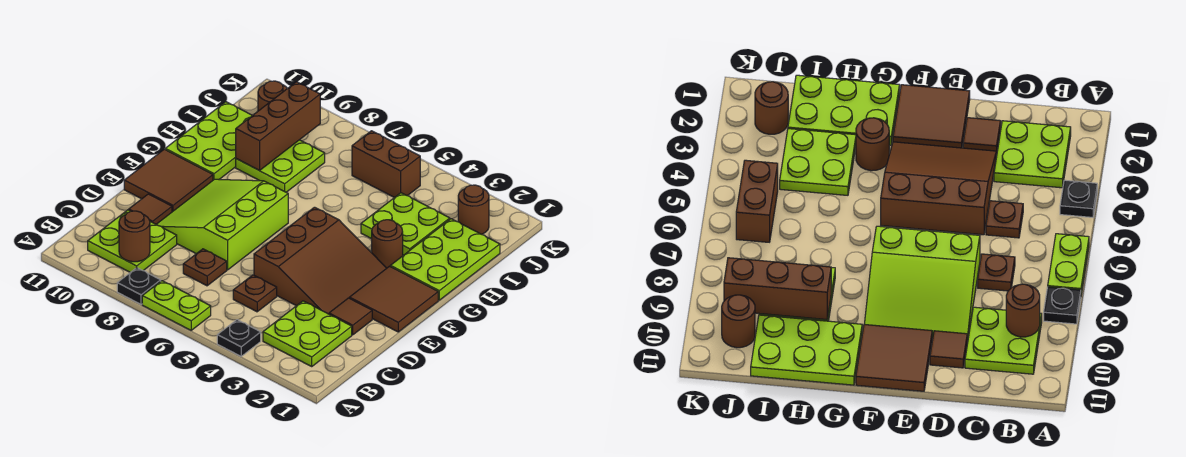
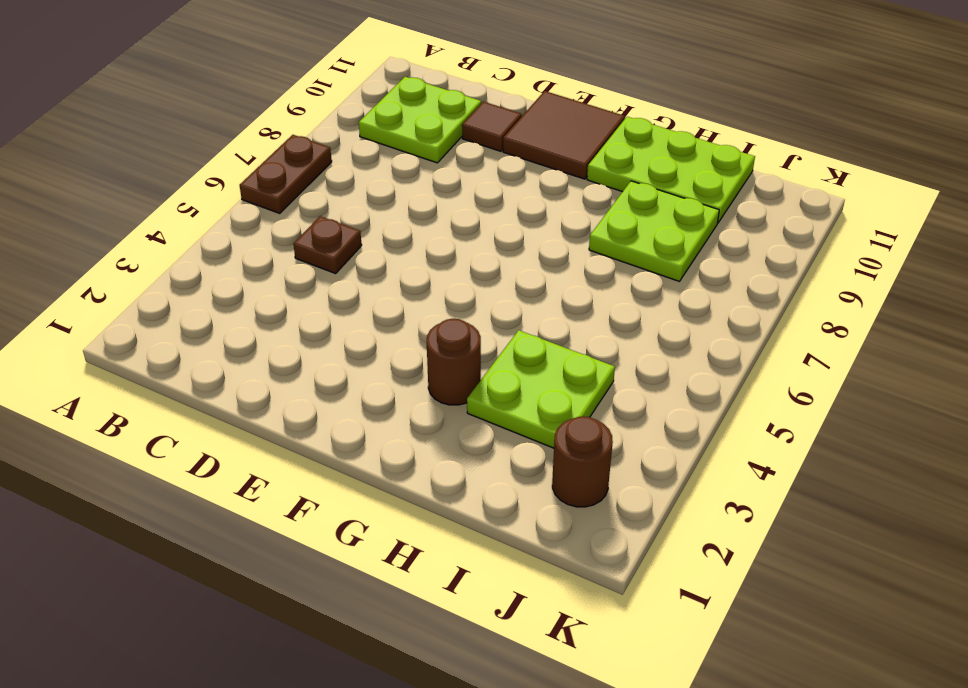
brown plate A6:A7 level 1 -> lime plate A6:A7 level 1
none -> black plate A4 level 1
none -> black plate A8 level 1
none -> lime plate B2:C3 level 1

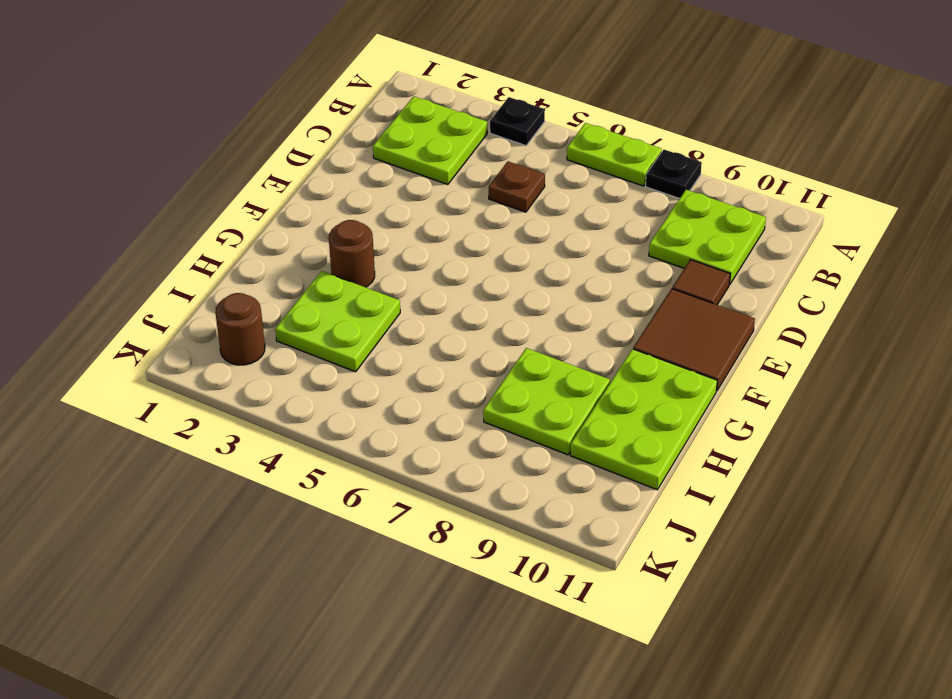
none -> brown plate C7 level 1
none -> brown tile D2 level 1
none -> brown slope D3:F5 level 1 top 5

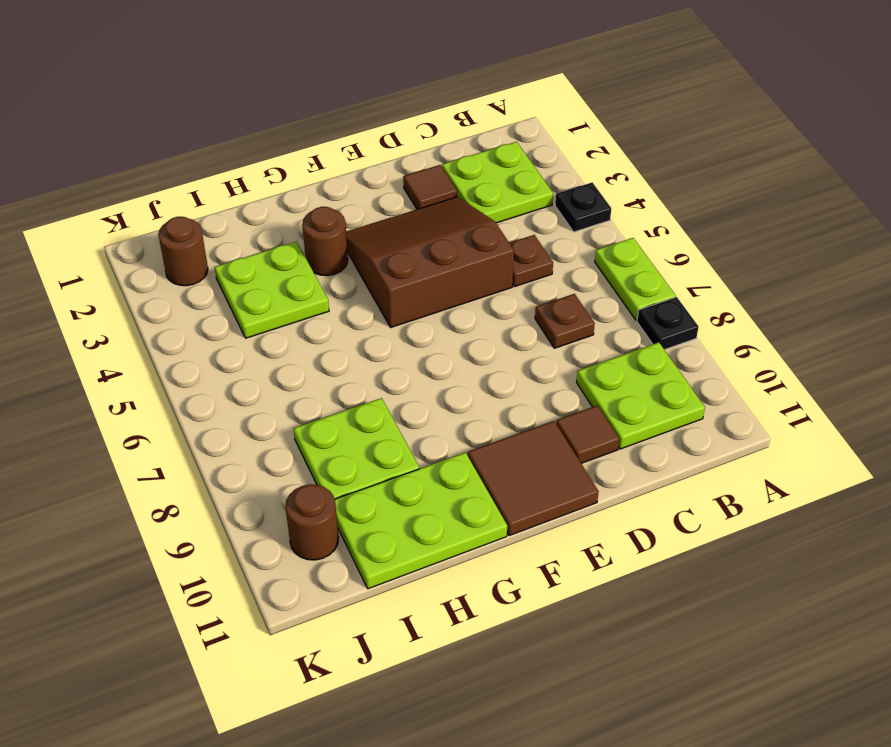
none -> lime slope D7:F9 level 1 top 7
none -> brown tile E1:F2 level 1
none -> lime plate G1:I2 level 1

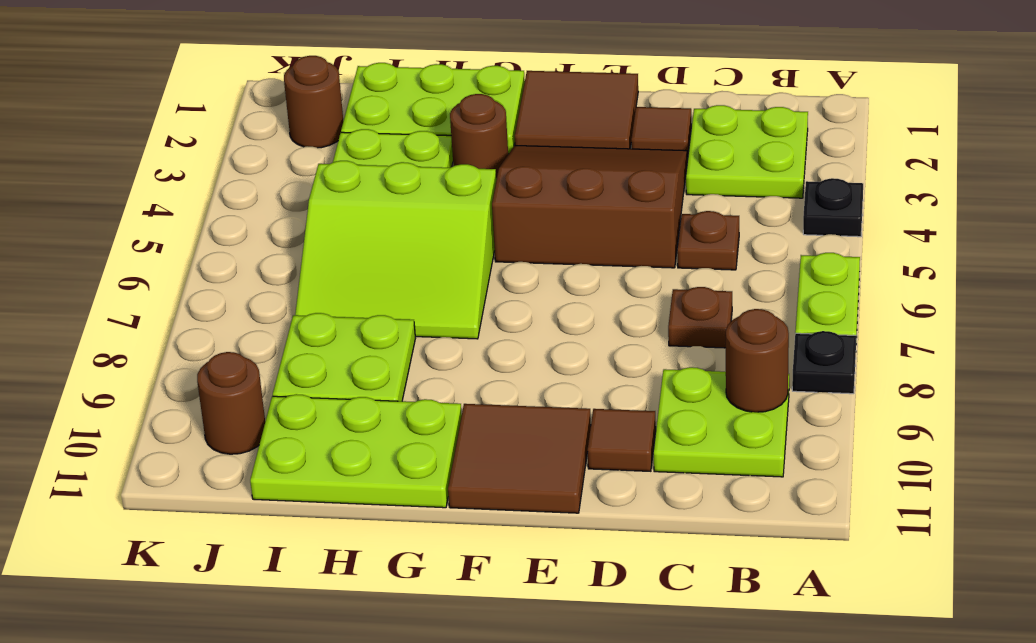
lime slope G5:I7 level 1 top 5 -> lime slope D7:F9 level 1 top 7
none -> brown brick J5:J6 level 1
none -> brown brick H9:J9 level 2

